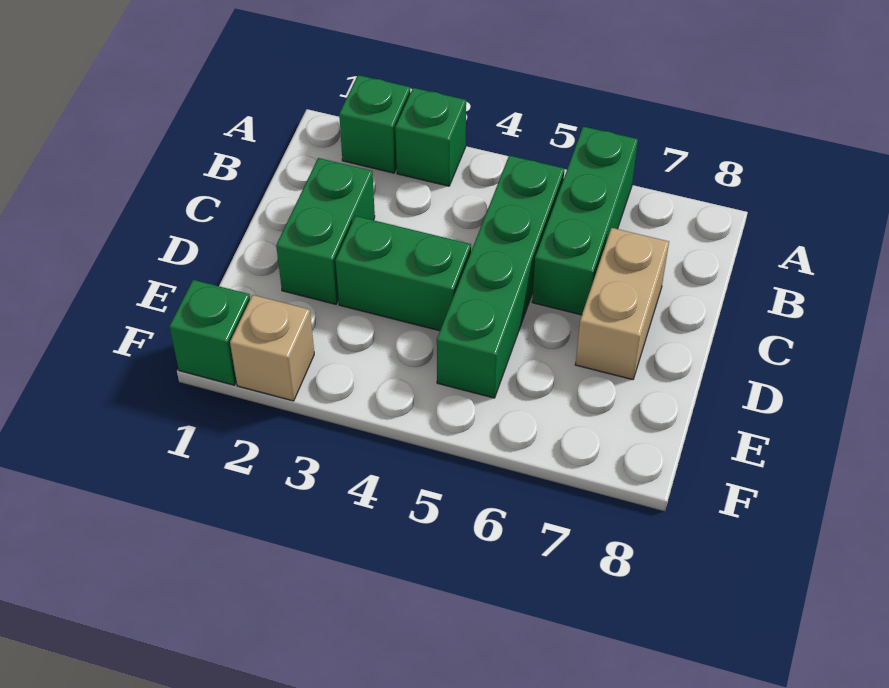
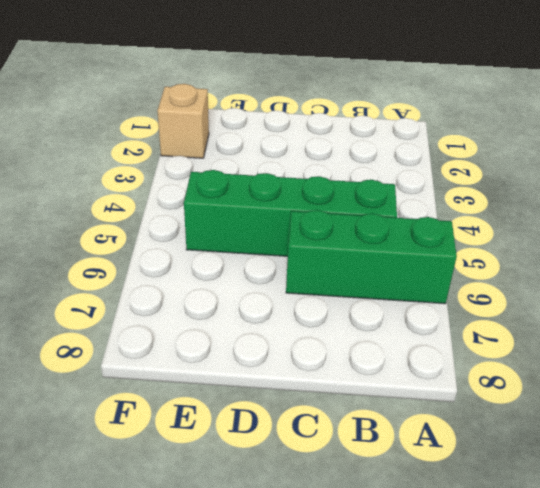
none -> green brick A2 level 1
none -> green brick A3 level 1

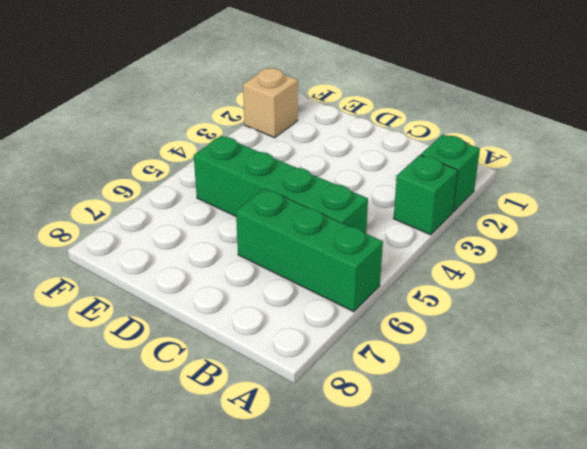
none -> green brick C2:D2 level 1
none -> tan brick C7:D7 level 1

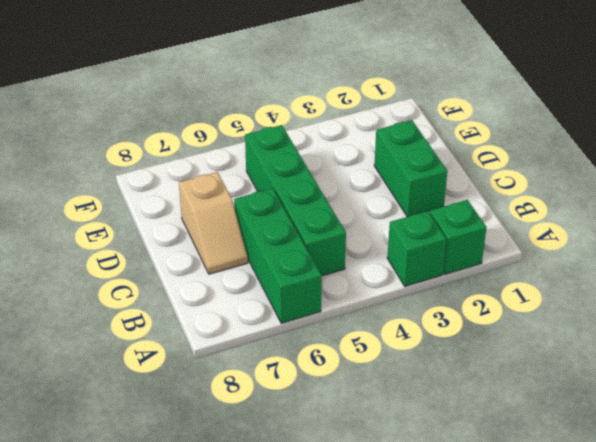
tan slope C7:D7 level 1 top D -> tan brick C7:D7 level 1
none -> green brick D3:D4 level 1
none -> green brick F1 level 1

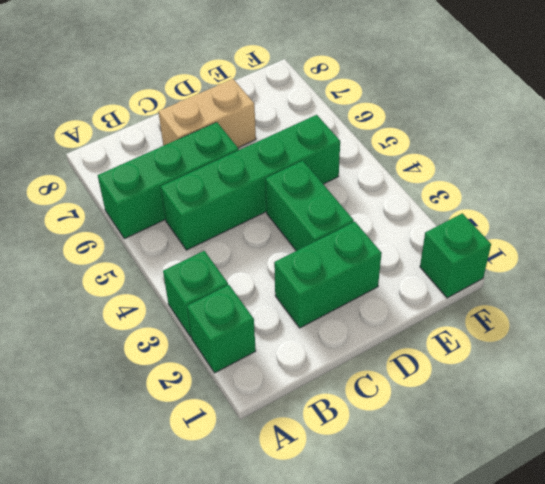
none -> tan brick F2 level 1

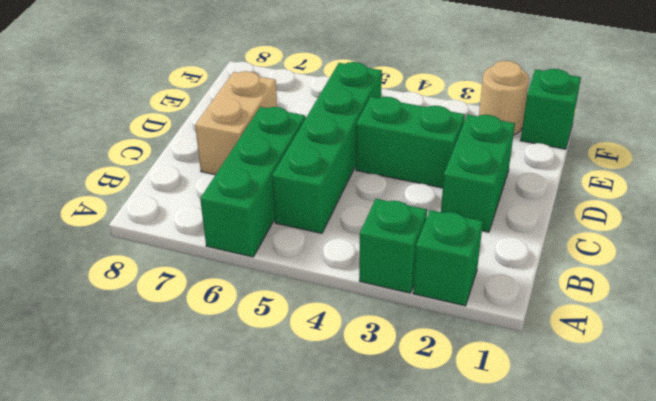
tan round brick F2 level 1 -> tan brick F2 level 1

